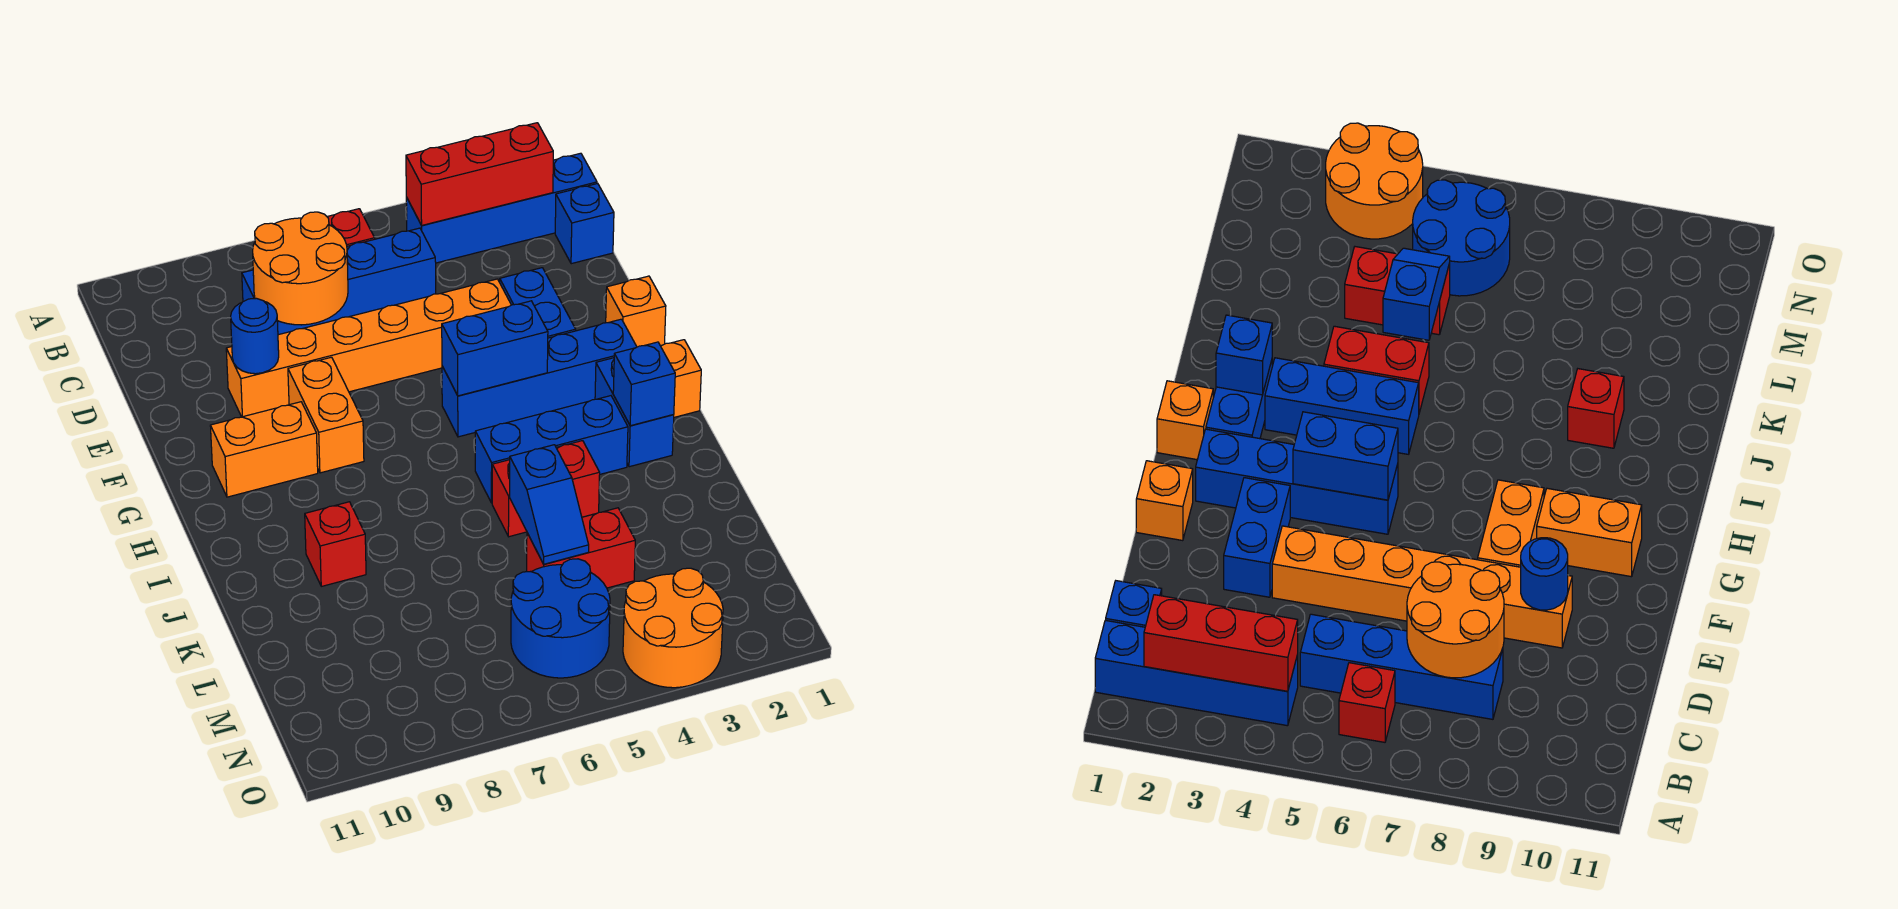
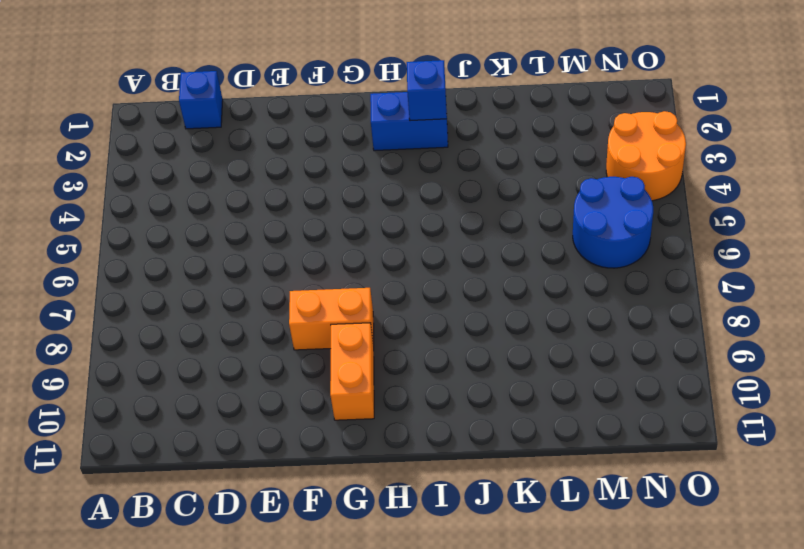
none -> blue brick B1:B4 level 1
none -> red brick B6 level 1
none -> blue brick C5:C8 level 1

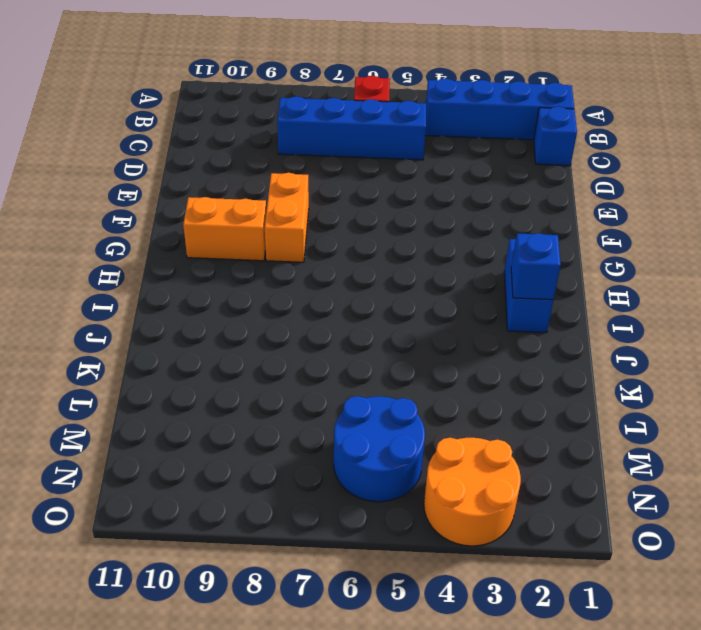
none -> blue brick E3:F3 level 1
none -> orange brick E4:E9 level 1
none -> orange brick F1 level 1

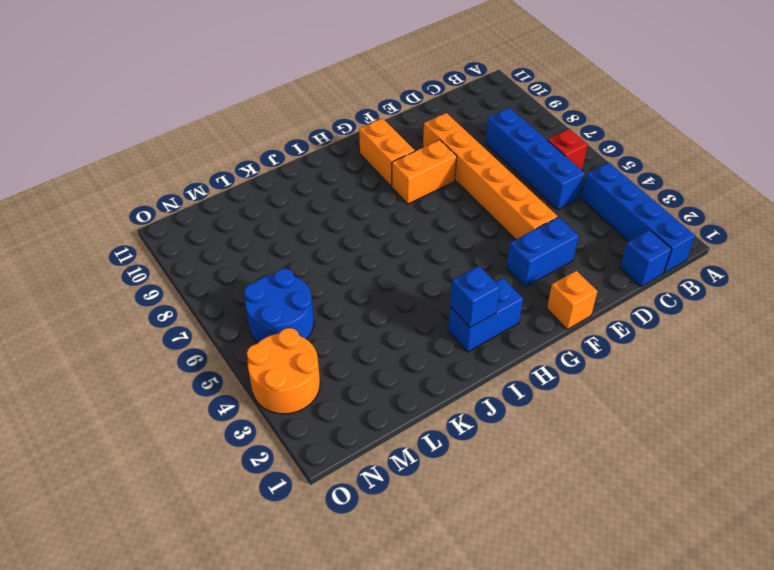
none -> blue brick G2:G5 level 1
none -> orange brick H1 level 1
none -> blue brick I3:I5 level 1

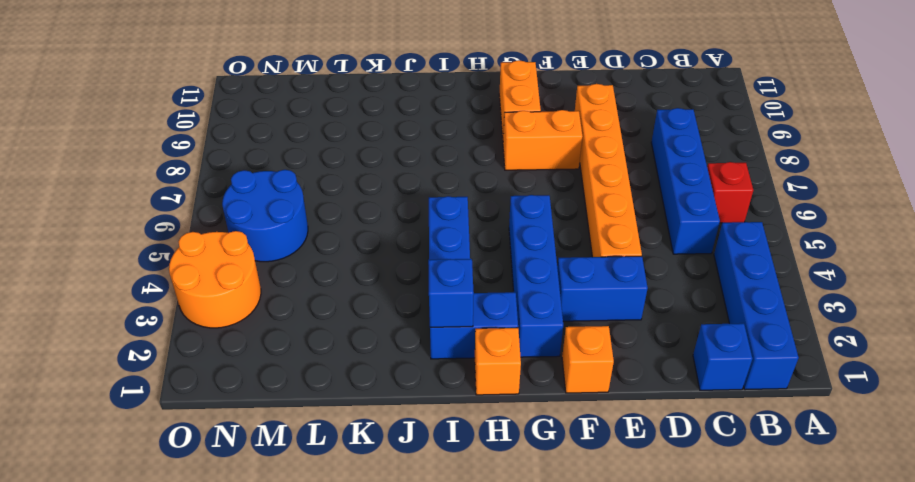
none -> red brick J4:J5 level 1
none -> red brick J9 level 1
none -> red brick L4:L5 level 1

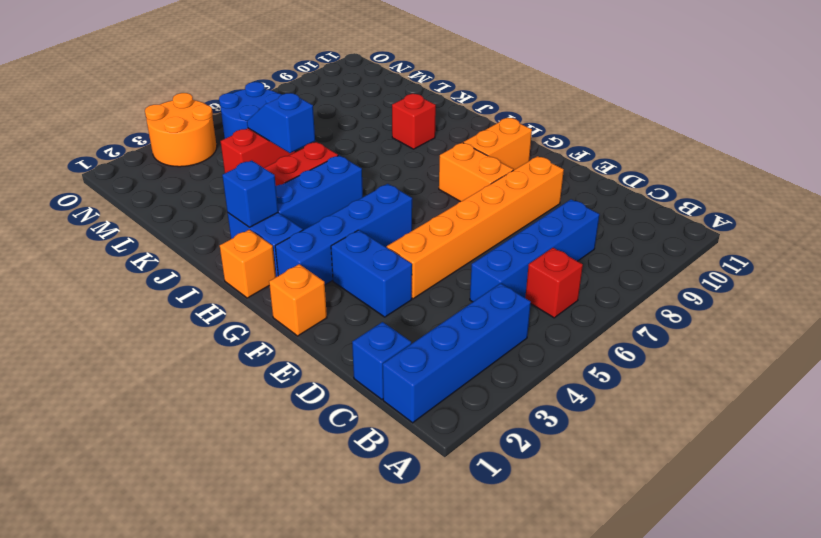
none -> red brick B2:B4 level 2
none -> orange round brick C7:D8 level 2
none -> blue round brick E9 level 2

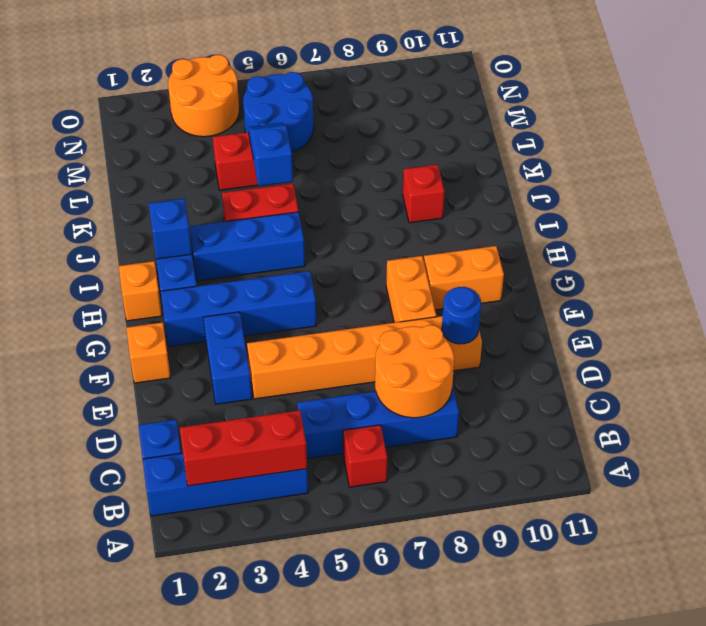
none -> blue brick G4:G5 level 2

